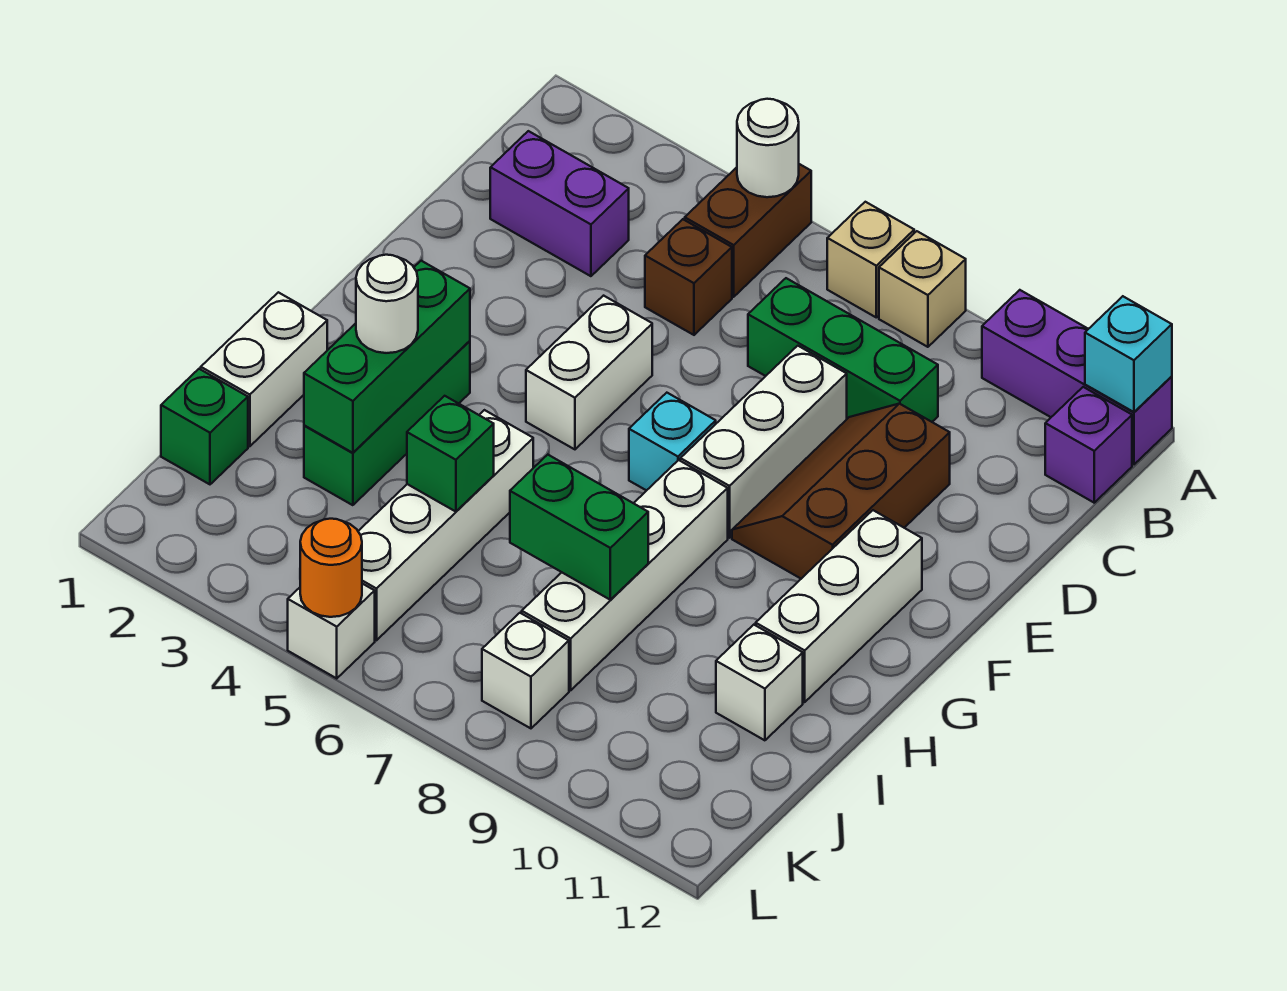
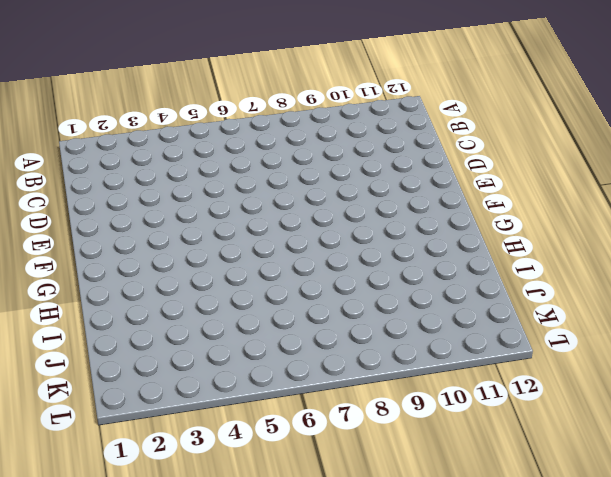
none -> brown brick A5:B5 level 1
none -> tan brick A7 level 1
none -> tan brick A8 level 1

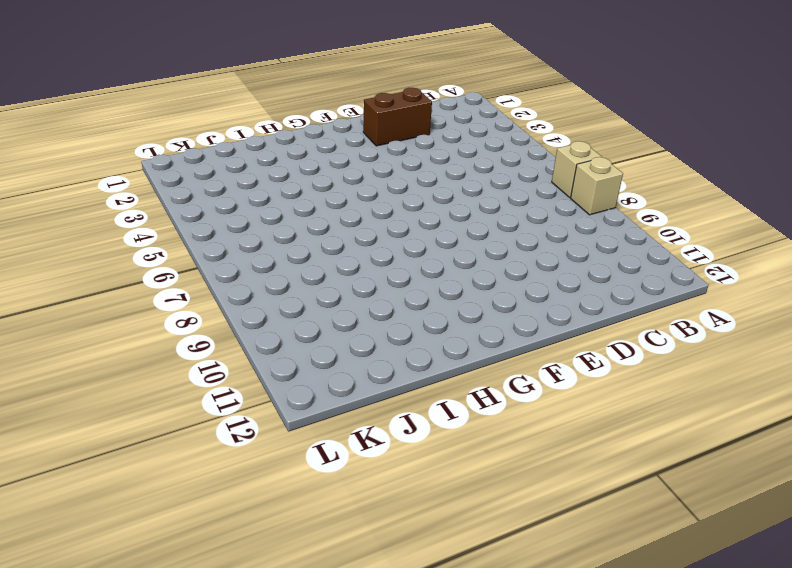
brown brick D2:E2 level 1 -> brown brick A5:B5 level 1
none -> purple brick A10:A12 level 1
none -> purple brick B12 level 1
none -> purple brick C2:C3 level 1

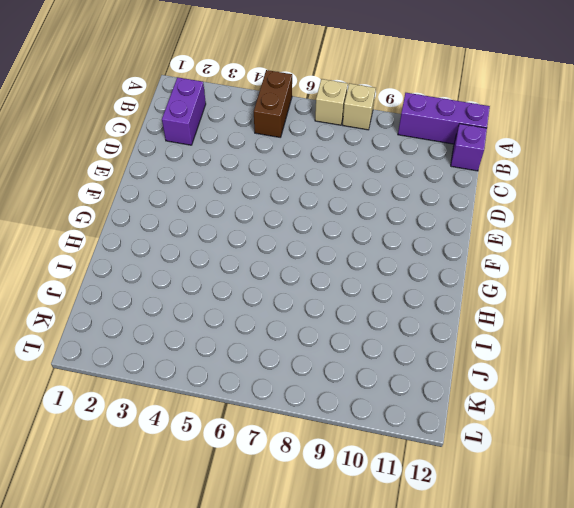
purple brick B2:C2 level 1 -> purple brick C2:C3 level 1
none -> brown brick C5 level 1
none -> green brick C7:C9 level 1
none -> white brick D8:F8 level 1

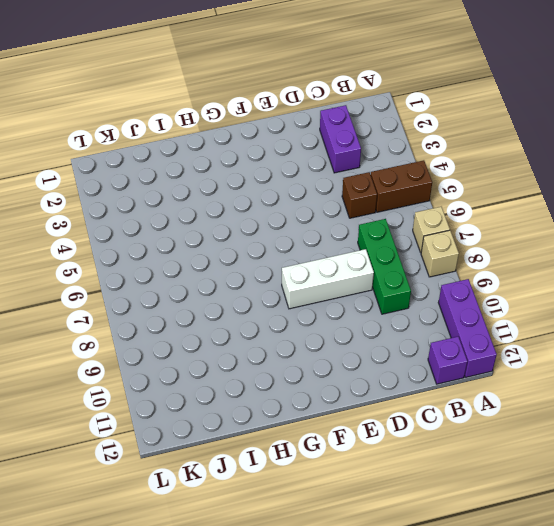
none -> brown slope D9:F10 level 1 top 10
none -> white brick E5:F5 level 1
none -> cyan brick F7 level 1

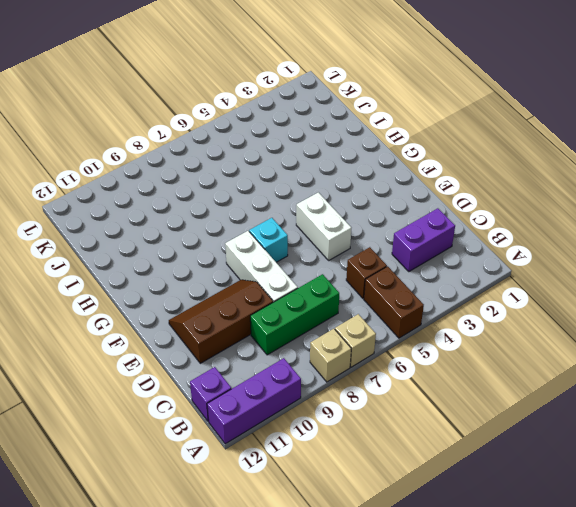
brown slope D9:E11 level 1 top D -> brown slope D9:F10 level 1 top 10
none -> white brick F11:H11 level 1
none -> green brick G3:I3 level 1
none -> white brick G8:J8 level 1

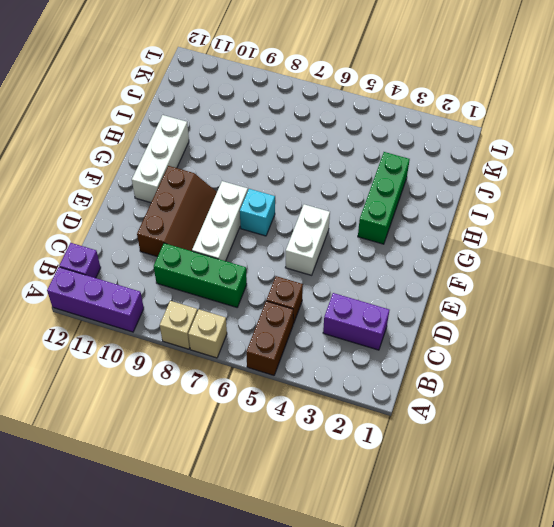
none -> white brick G8:J8 level 1
none -> white brick H1:I1 level 1
none -> white brick H5:K5 level 1

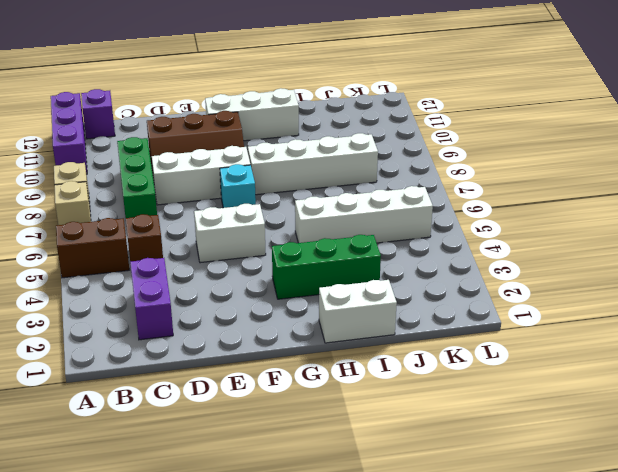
none -> white brick I11 level 1
none -> green brick J1 level 1
none -> white brick K8 level 1

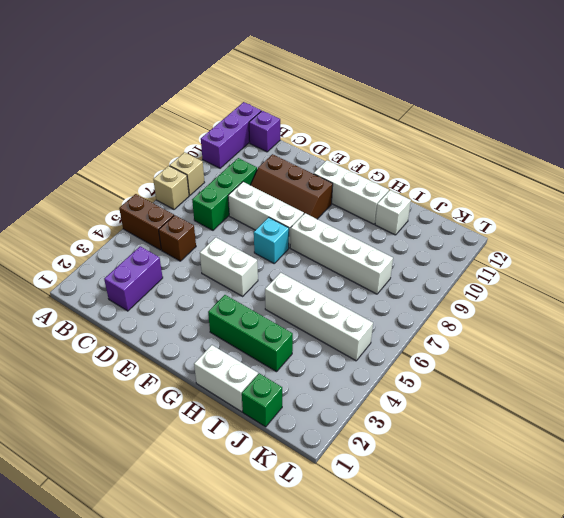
none -> white brick K8 level 1
none -> white brick L5 level 1
none -> white round brick A5 level 2

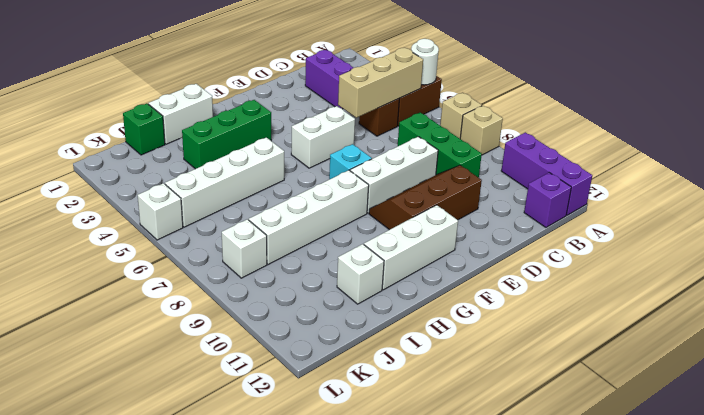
tan brick B5:D5 level 2 -> none
none -> cyan brick A12 level 2
none -> green brick G3:I3 level 2
none -> green brick I5 level 2

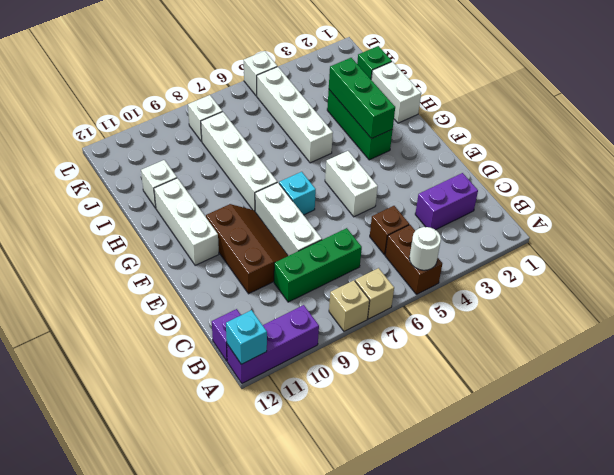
none -> green brick I5 level 2
none -> green brick I7:I8 level 2
none -> orange round brick L5 level 2

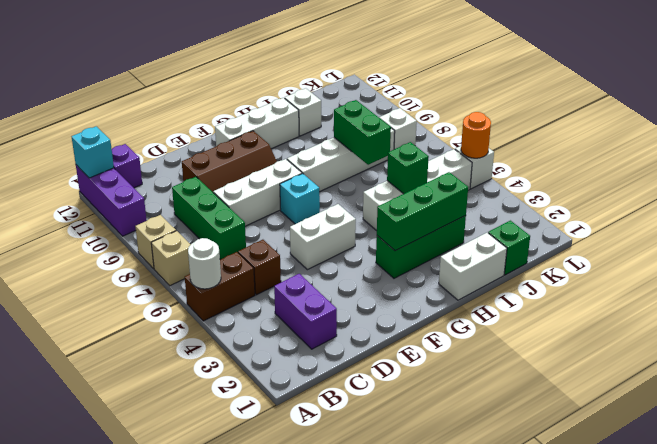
none -> white round brick H3 level 3

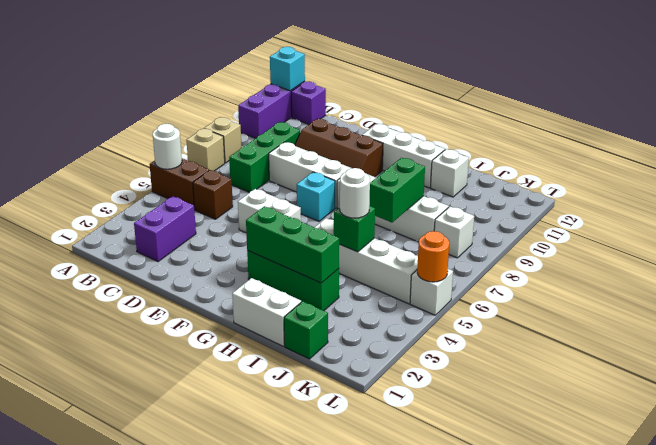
white round brick I5 level 3 -> white round brick H3 level 3

